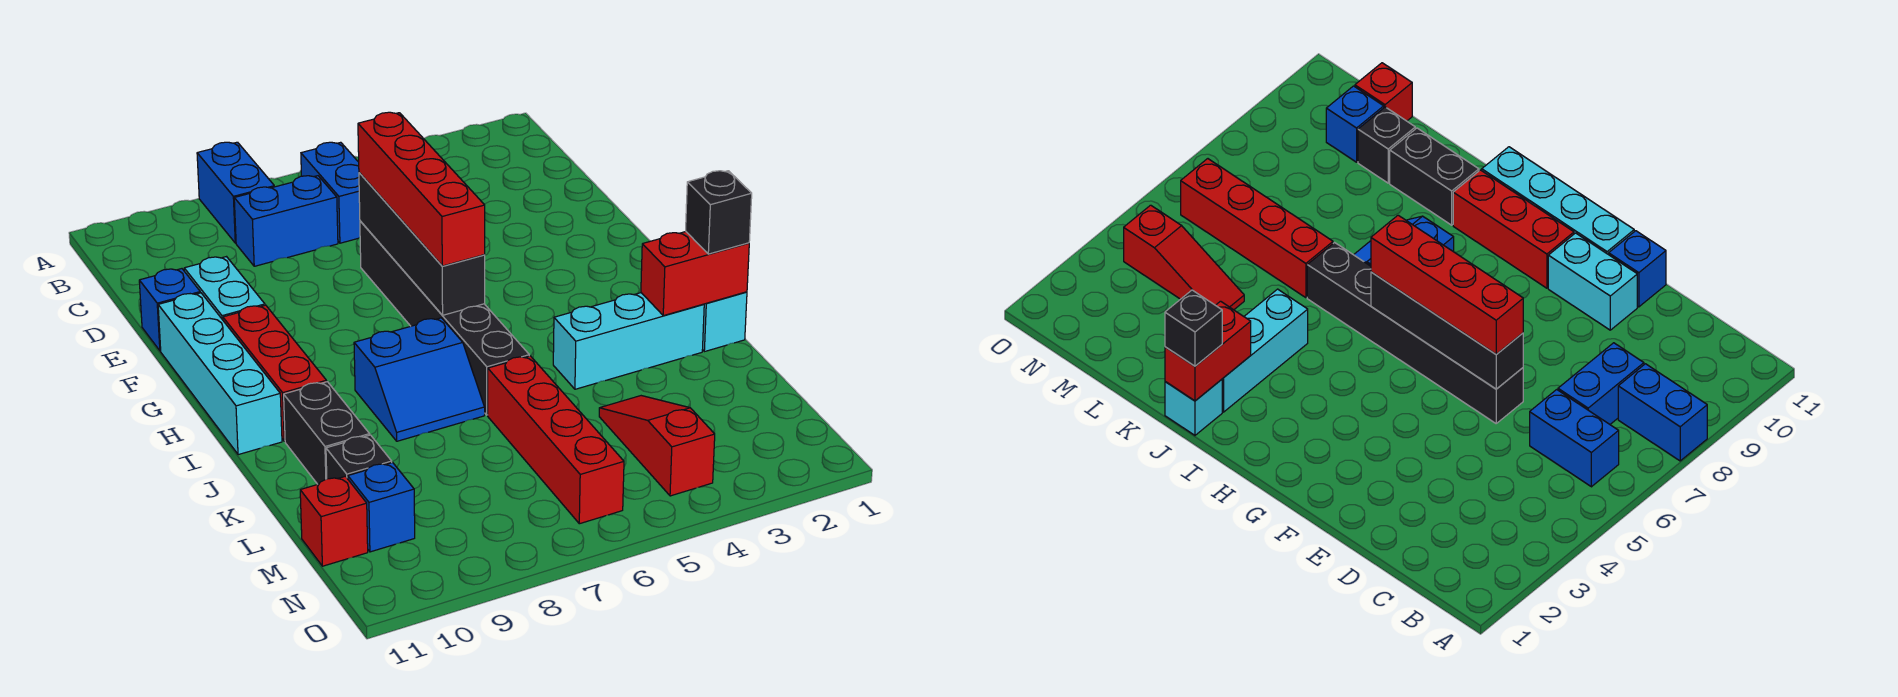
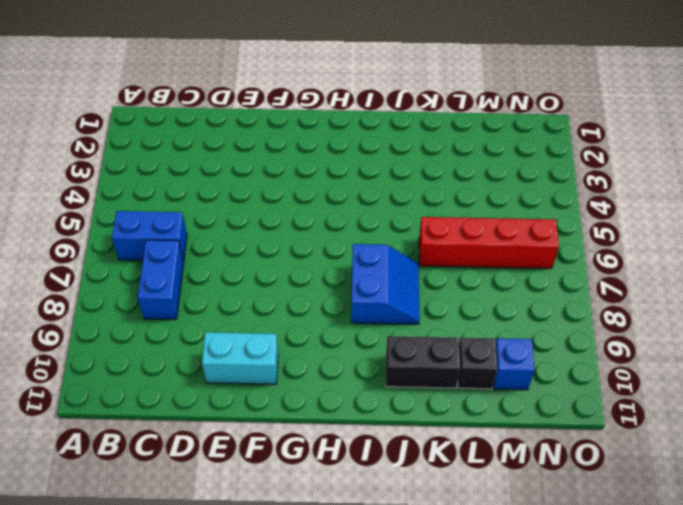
none -> blue brick A8:B8 level 1
none -> black brick E6:J6 level 1
none -> blue brick E11 level 1

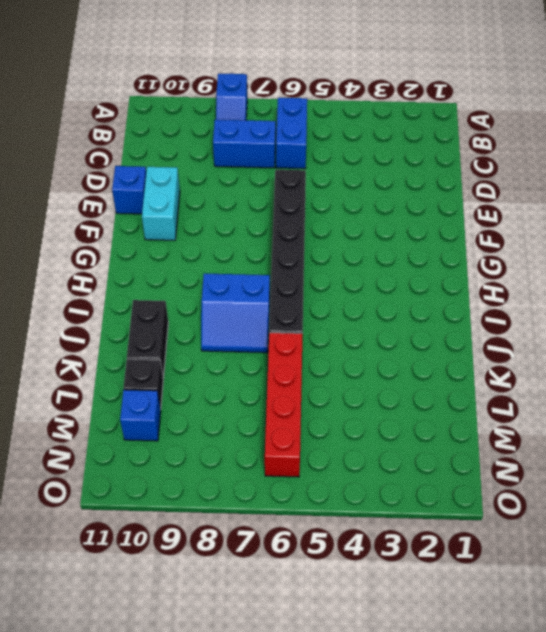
blue slope A8:B8 level 1 top A -> blue brick A8:B8 level 1
none -> cyan brick F11:I11 level 1
none -> red brick G10:I10 level 1
none -> cyan brick J1 level 1

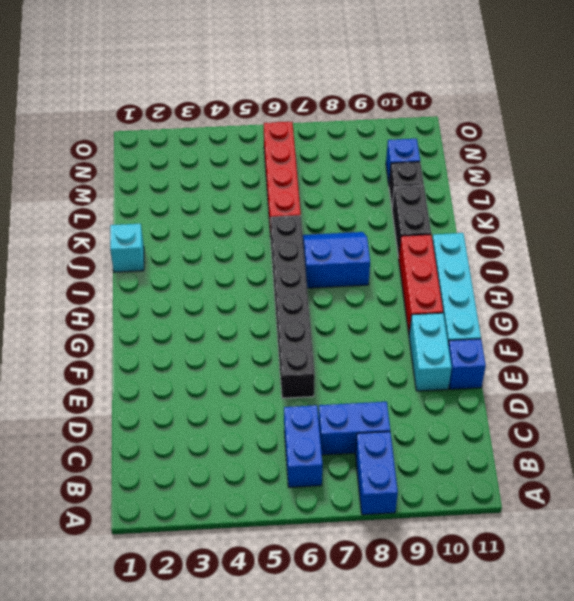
none -> cyan brick J2:J4 level 1
none -> red slope L4:N4 level 1 top N
none -> red brick M11 level 1

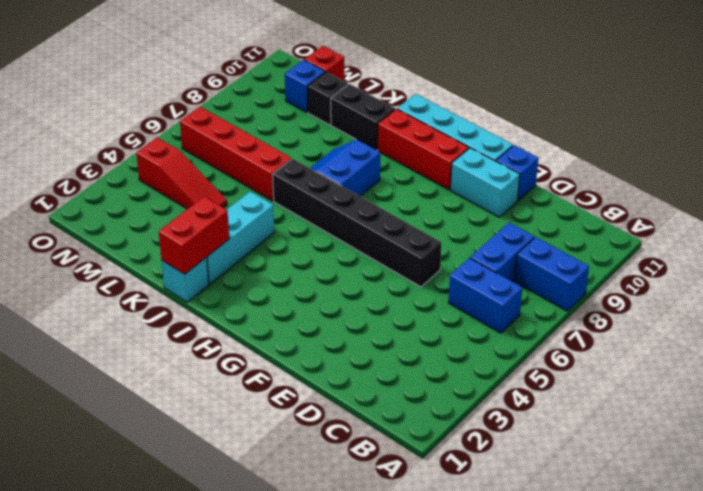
none -> black brick E6:H6 level 2
none -> red brick E6:H6 level 3
none -> black brick J1 level 3

